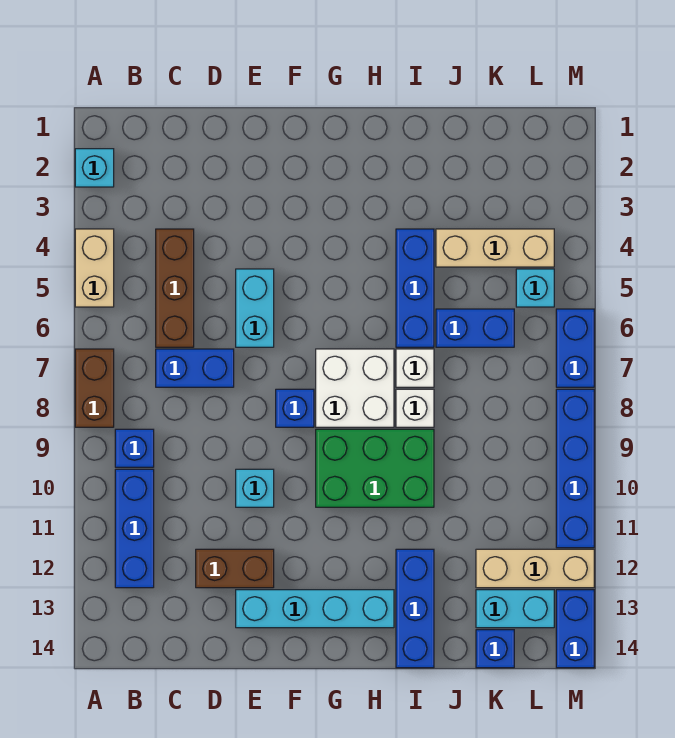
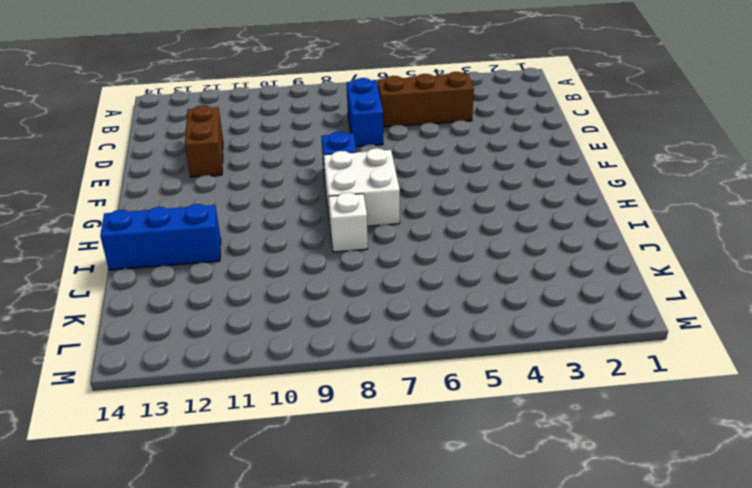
none -> cyan brick A2 level 1
none -> tan brick A4:A5 level 1
none -> brown brick A7:A8 level 1

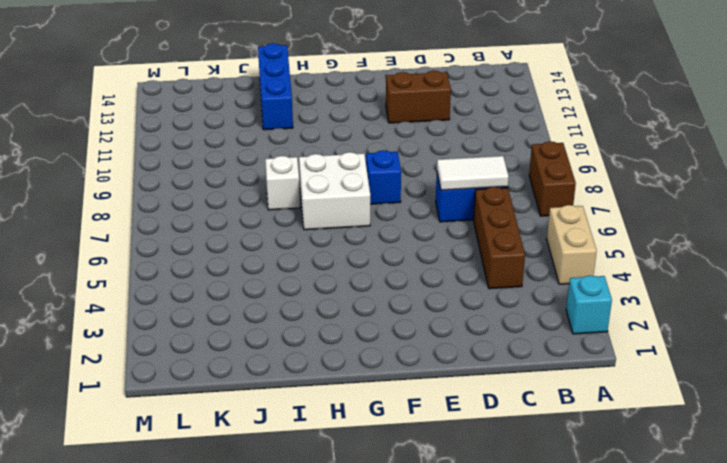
white tile C7:D7 level 2 -> none
none -> blue brick B9 level 1
none -> blue brick B10:B12 level 1
none -> cyan brick E5:E6 level 1

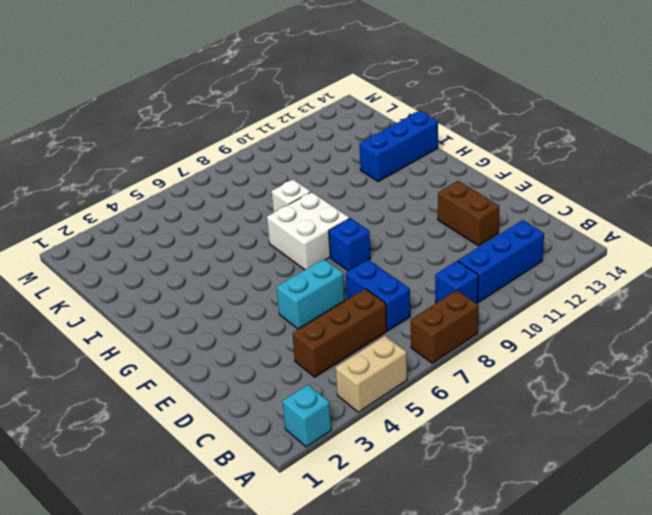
none -> cyan brick E10 level 1
none -> cyan brick E13:H13 level 1
none -> green brick G9:I10 level 1

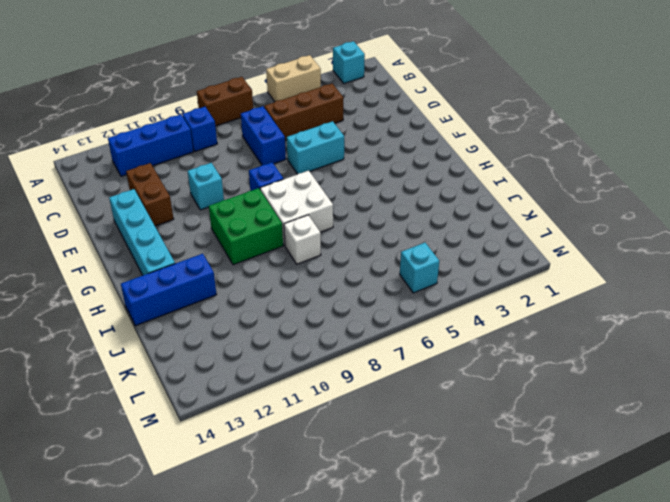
green brick G9:H10 level 1 -> green brick G9:I10 level 1
none -> blue brick I4:I6 level 1
none -> white brick I7 level 1
none -> tan brick J4:L4 level 1

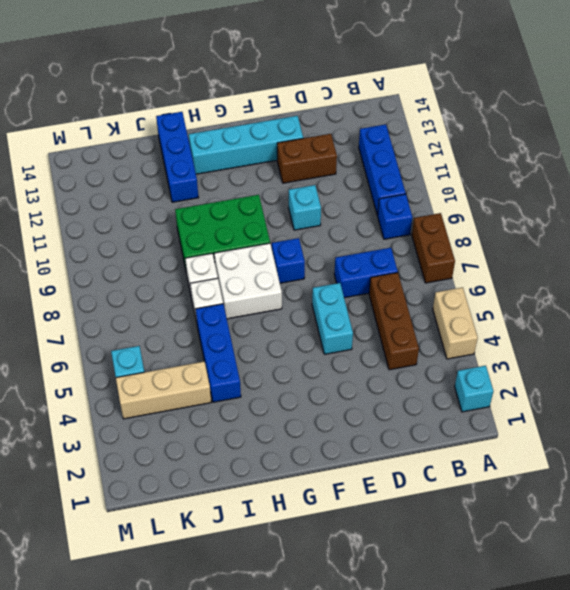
none -> blue brick J6:K6 level 1
none -> tan brick K12:M12 level 1
none -> cyan brick K13:L13 level 1

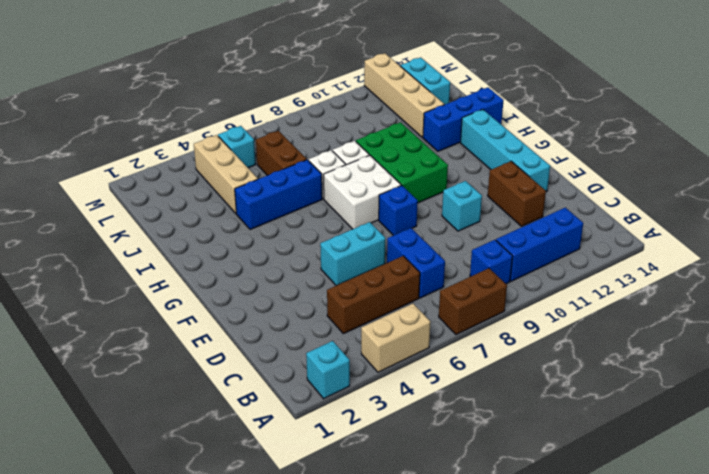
brown brick J6:K6 level 1 -> blue brick J6:K6 level 1
tan brick J12:M12 level 1 -> tan brick K12:M12 level 1
none -> blue brick K14 level 1
none -> blue brick M6:M7 level 1
none -> blue brick M8:M11 level 1

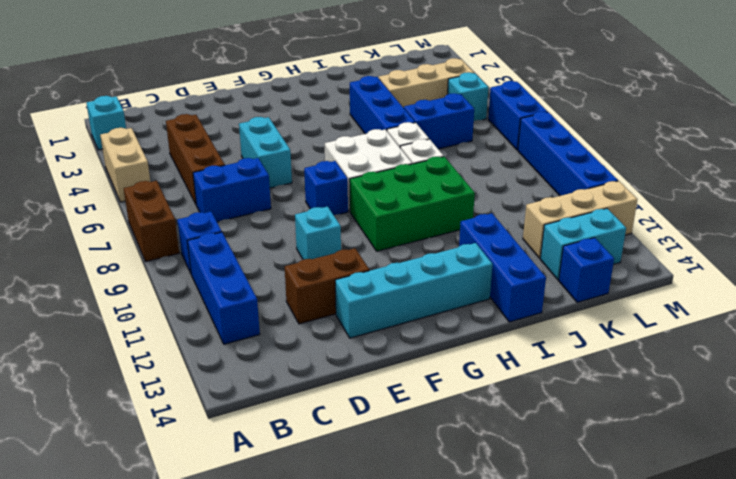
none -> blue brick M13:M14 level 1

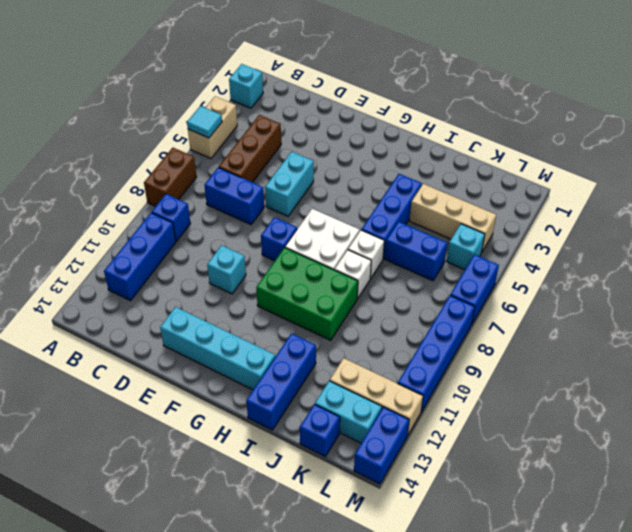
cyan tile A5 level 2 -> none
none -> brown brick D12:E12 level 1

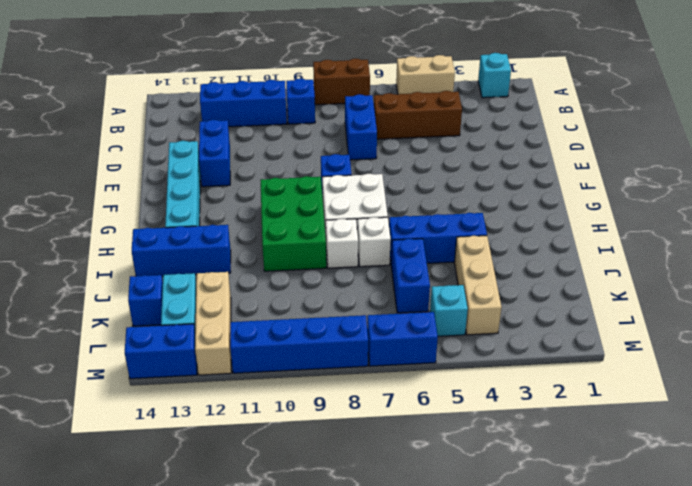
blue brick D12:E12 level 1 -> brown brick D12:E12 level 1
none -> cyan brick E5:E6 level 1
none -> cyan brick E10 level 1

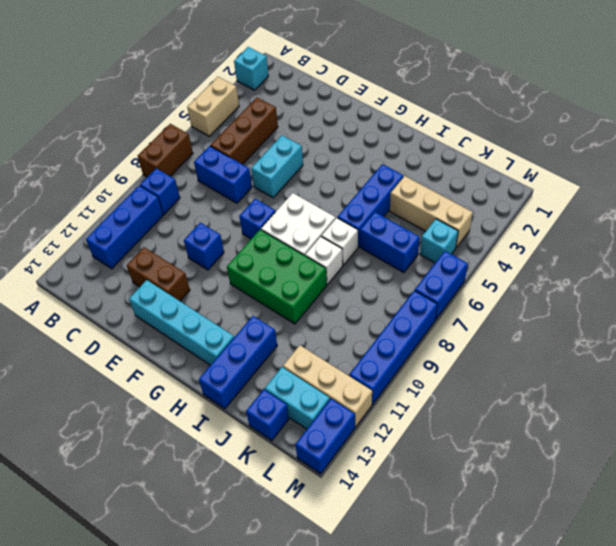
blue brick E10 level 1 -> cyan brick E10 level 1

